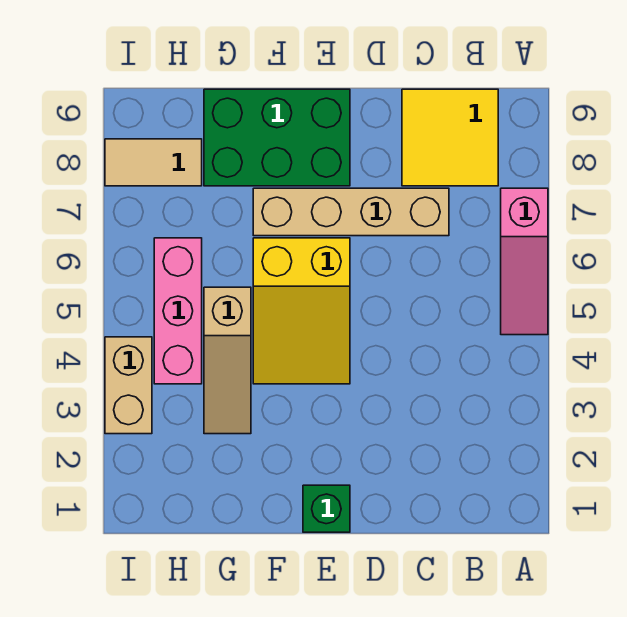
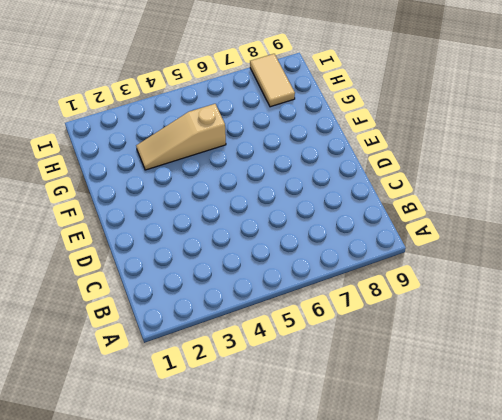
none -> pink slope A5:A7 level 1 top 7
none -> yellow tile B8:C9 level 1

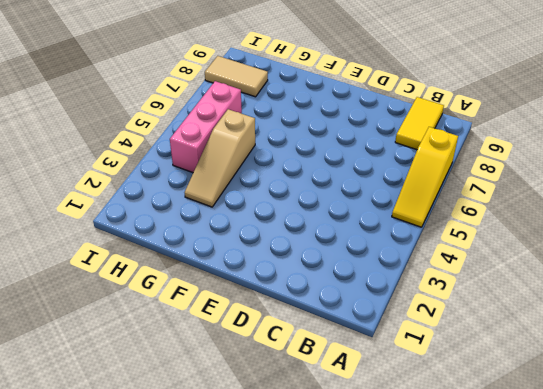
yellow slope A5:A7 level 1 top 7 -> pink slope A5:A7 level 1 top 7
yellow tile B8:B9 level 1 -> yellow tile B8:C9 level 1
none -> tan brick C7:F7 level 1
none -> green brick E1 level 1

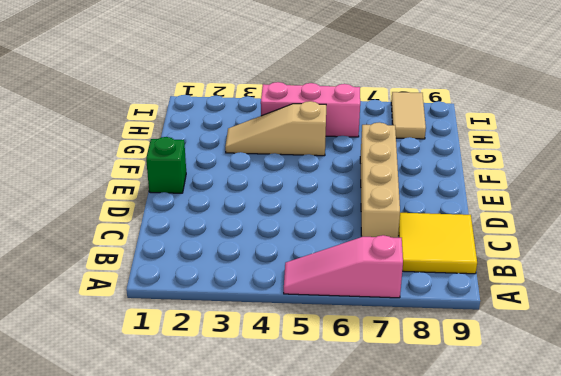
none -> yellow slope E4:F6 level 1 top 6
none -> green brick E8:G9 level 1

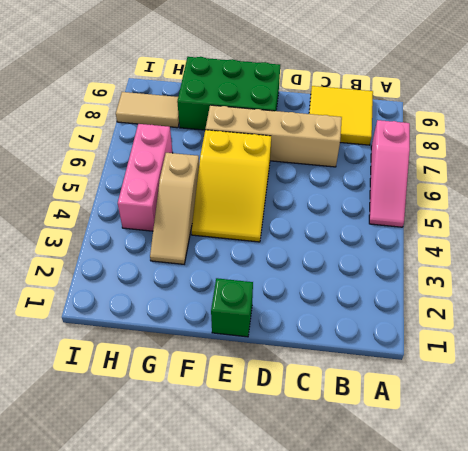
none -> tan brick I3:I4 level 1

